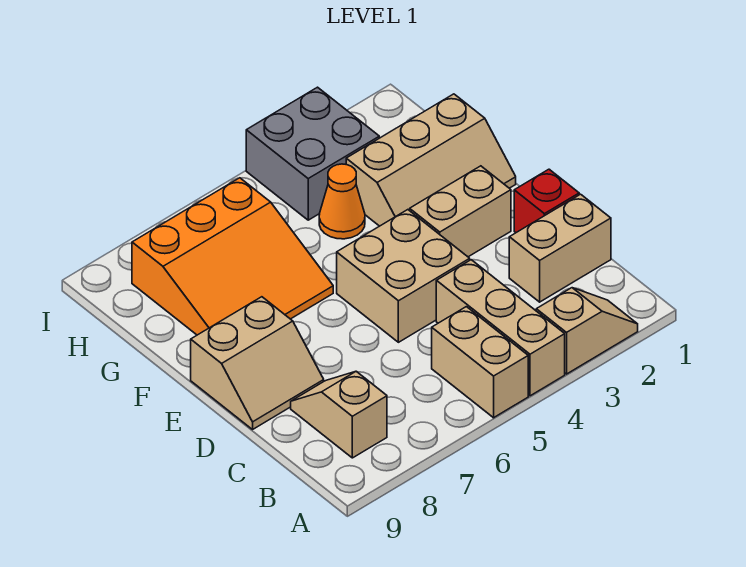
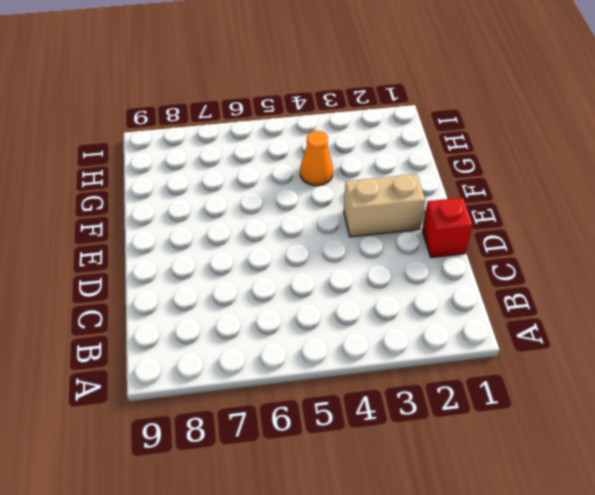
none -> tan slope A2:A3 level 1 top 3
none -> tan brick A4:C4 level 1
none -> tan brick A5:B5 level 1

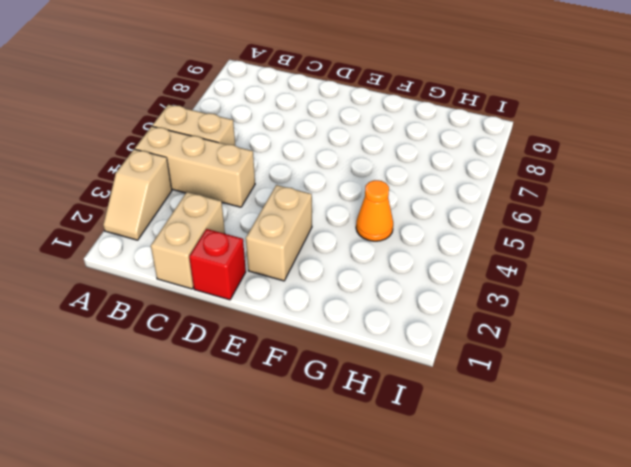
none -> tan slope B8:C8 level 1 top B
none -> tan brick D4:E5 level 1
none -> tan slope D8:E9 level 1 top E

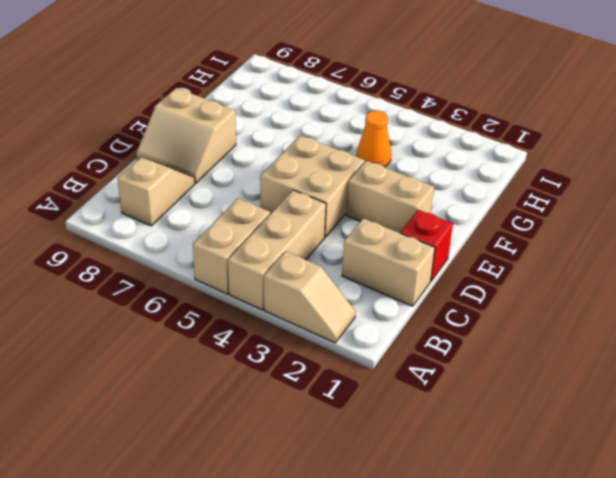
none -> tan slope F1:G3 level 1 top G
none -> orange slope F6:H8 level 1 top H
none -> grey brick H3:I4 level 1

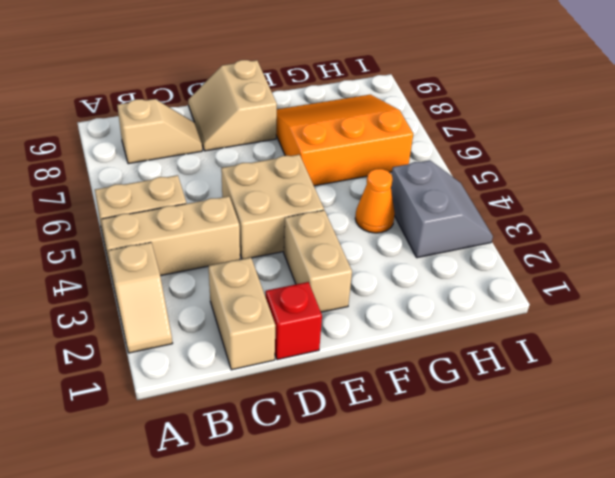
orange slope F6:H8 level 1 top 6 -> orange slope F6:H8 level 1 top H
grey slope H3:I4 level 1 top H -> grey brick H3:I4 level 1
none -> tan slope F1:G3 level 1 top G

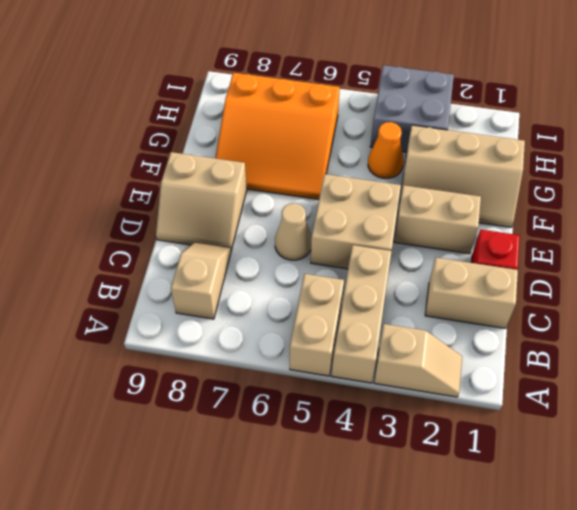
tan cone D6 level 1 -> none

